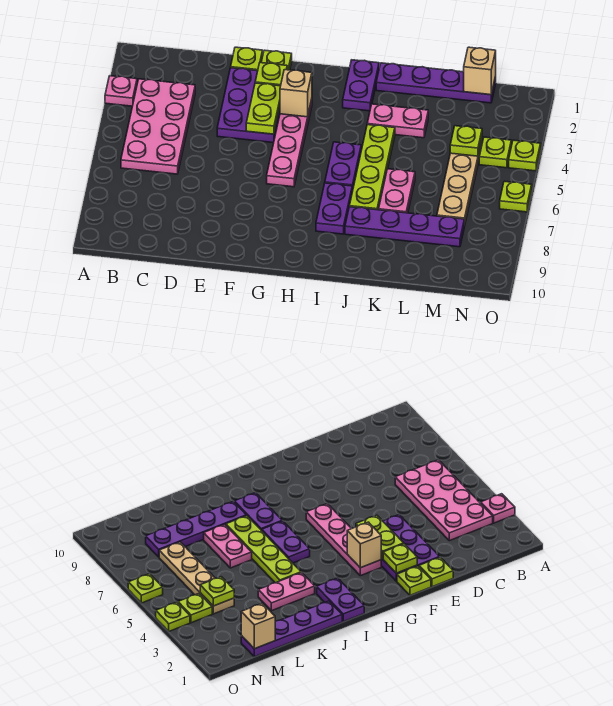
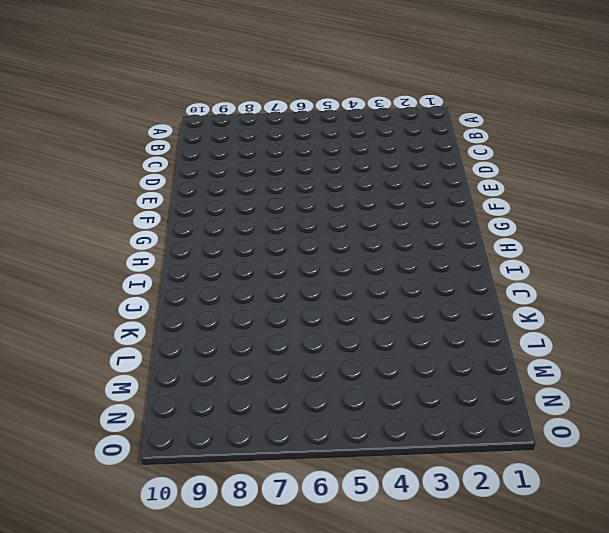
none -> pink plate A3 level 1
none -> pink plate B3:C6 level 1
none -> lime plate E1 level 1

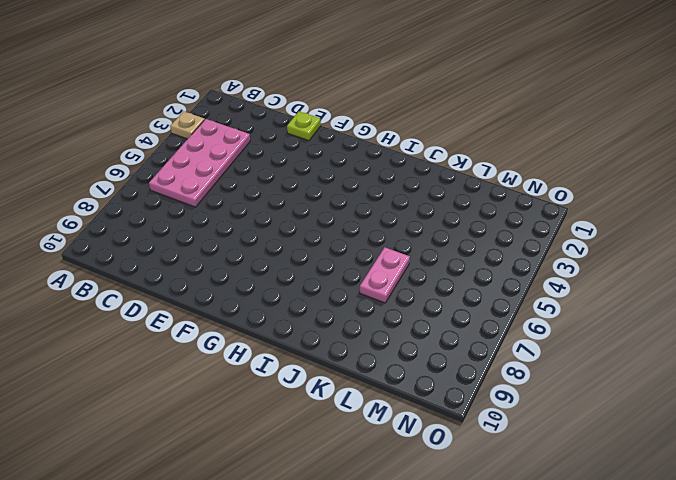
tan plate A3 level 1 -> pink plate A3 level 1
none -> purple plate E2:F4 level 1
none -> lime plate F1 level 1
none -> pink plate G3:G6 level 1

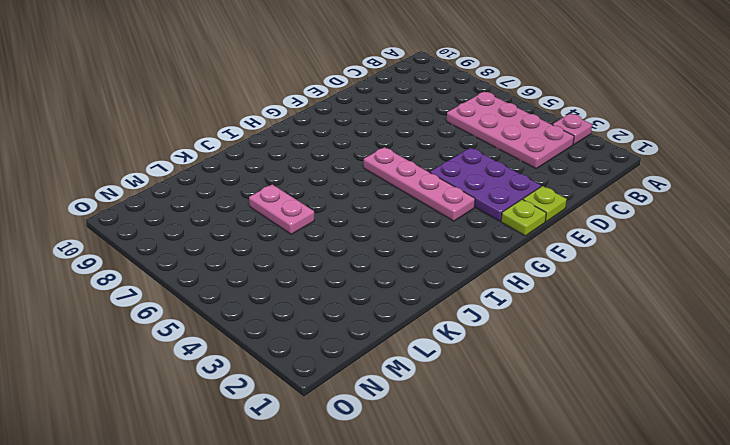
none -> purple plate I1:I2 level 1
none -> purple plate I5:I6 level 1
none -> purple plate I7:I8 level 1

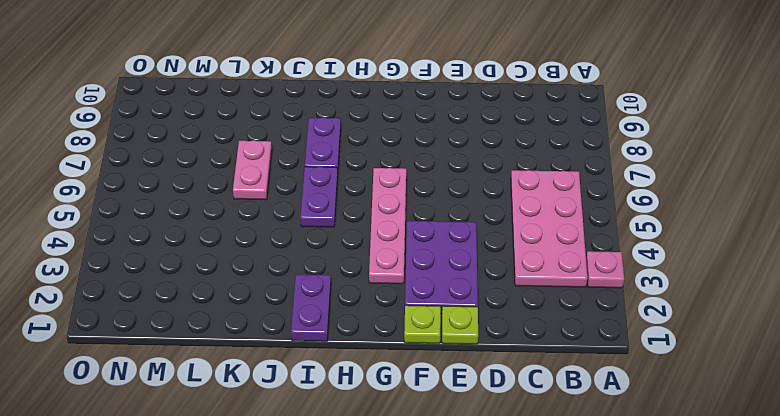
none -> purple plate J1:M1 level 1
none -> pink plate J3:K3 level 1
none -> lime plate J4:J7 level 1

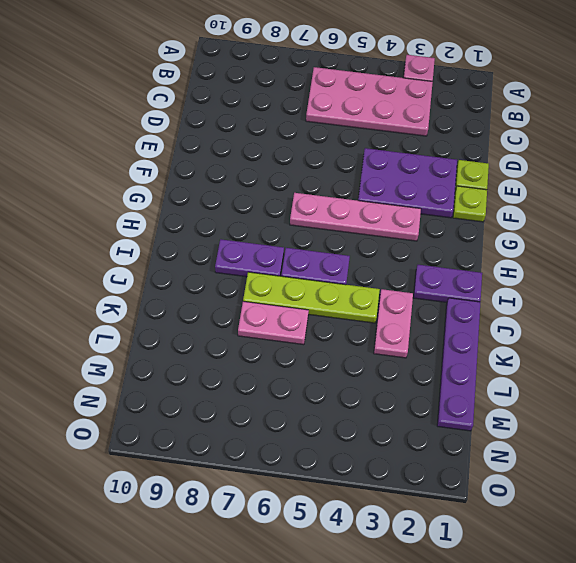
none -> purple plate J8:M8 level 1
none -> tan plate M4:M7 level 1
none -> lime plate N4 level 1

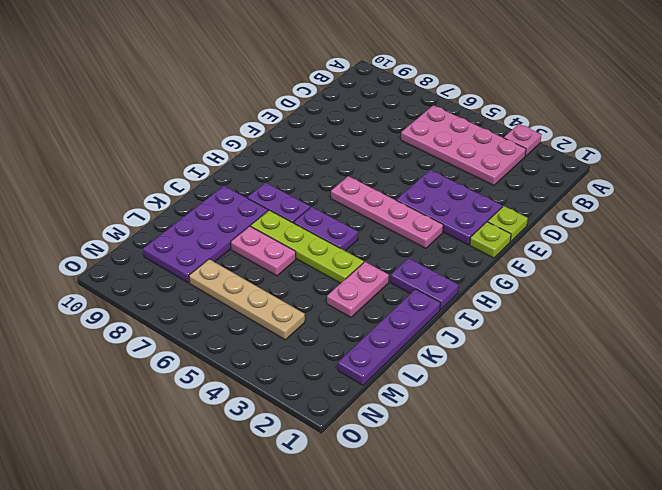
purple plate J8:M9 level 1 -> purple plate J8:M8 level 1
none -> lime plate N4 level 1
none -> lime plate O4 level 1
none -> lime plate O6 level 1

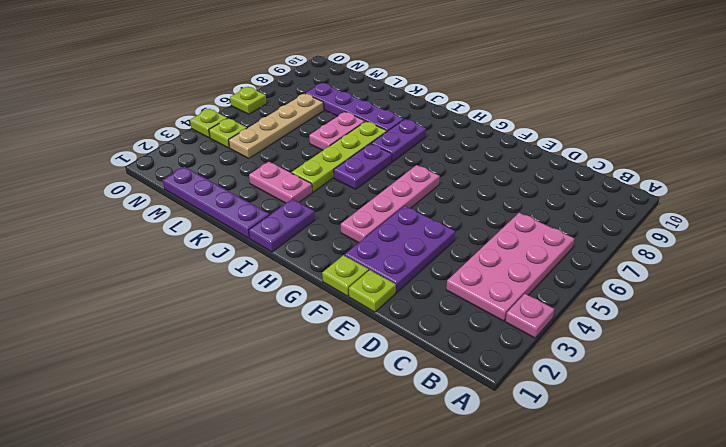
none -> lime plate F2 level 2
none -> lime plate F3:F4 level 2
none -> tan brick G3 level 2

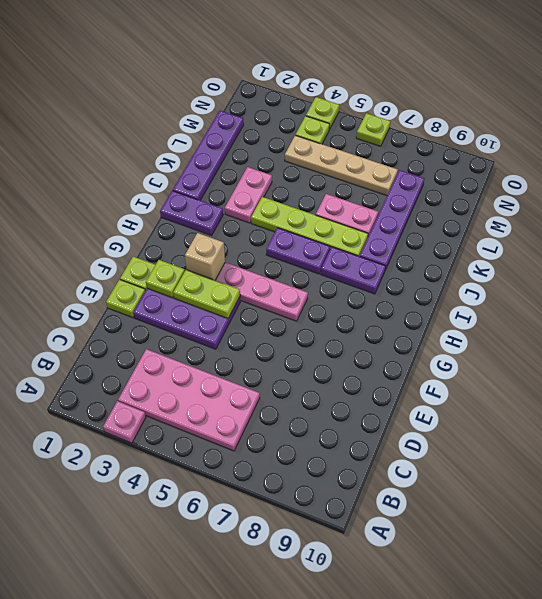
none -> tan brick M1 level 2
none -> lime plate M4 level 2

